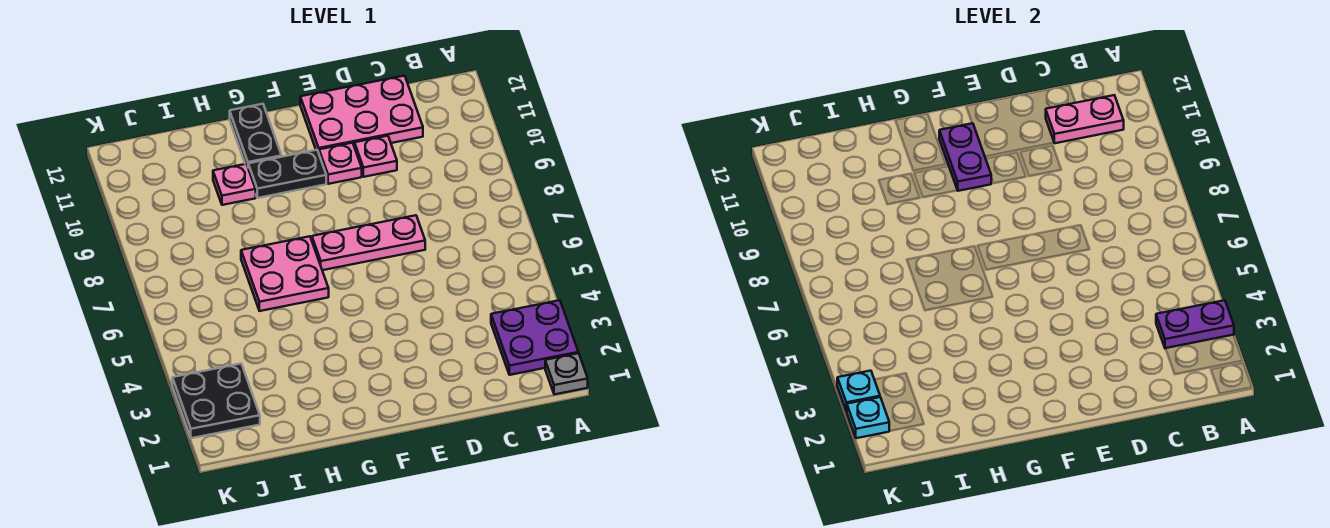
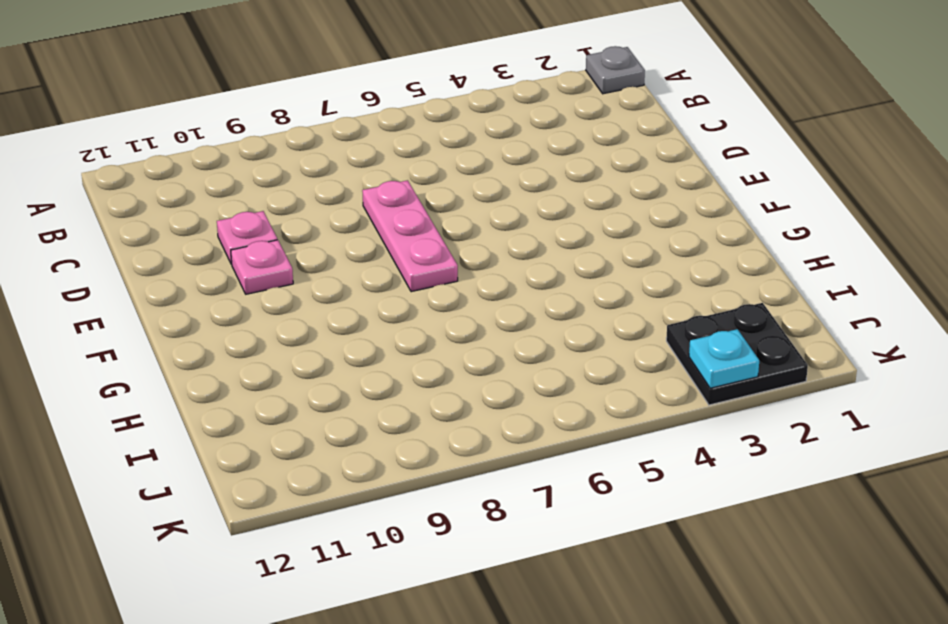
none -> purple plate A2:B3 level 1
none -> pink plate C11:E12 level 1
none -> black plate F10:G10 level 1

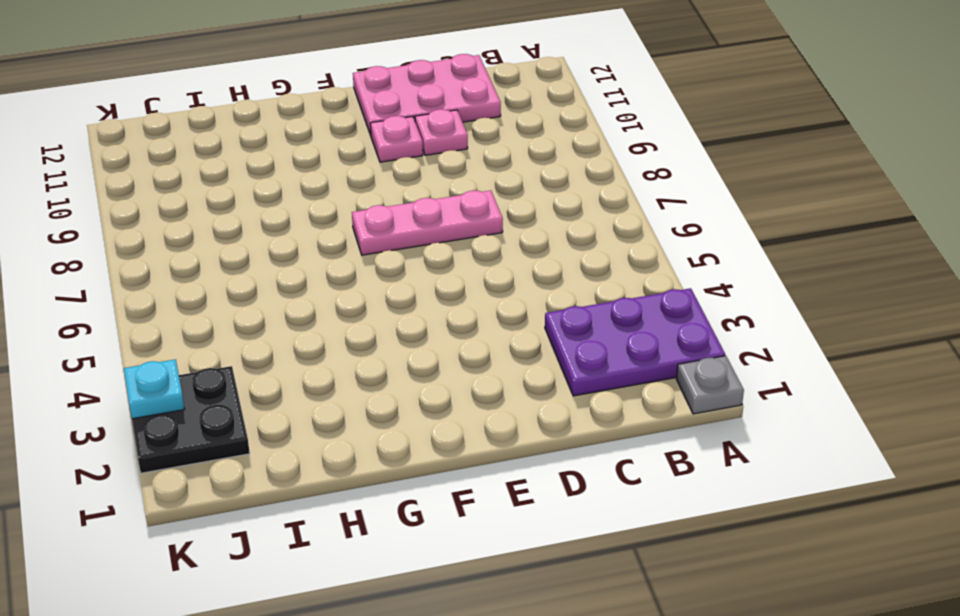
purple plate A2:C3 level 1 -> purple plate A2:B3 level 1
none -> black plate F10:G10 level 1
none -> pink plate G6:H7 level 1
none -> black plate G11:G12 level 1

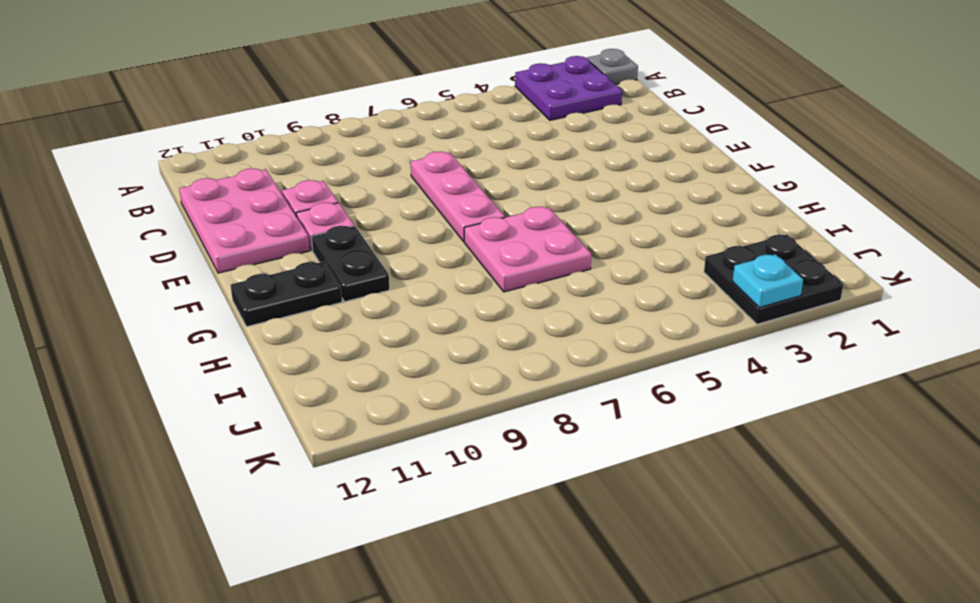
none -> pink plate H10 level 1
none -> purple plate A3:B3 level 2
none -> pink plate B11:C11 level 2

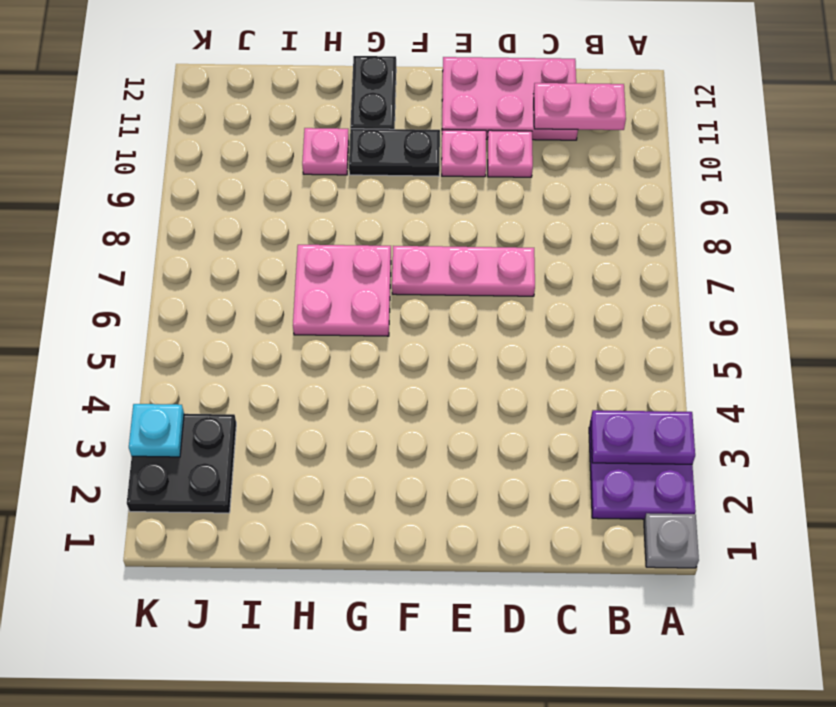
none -> purple plate F10:F11 level 2
none -> cyan plate K2 level 2

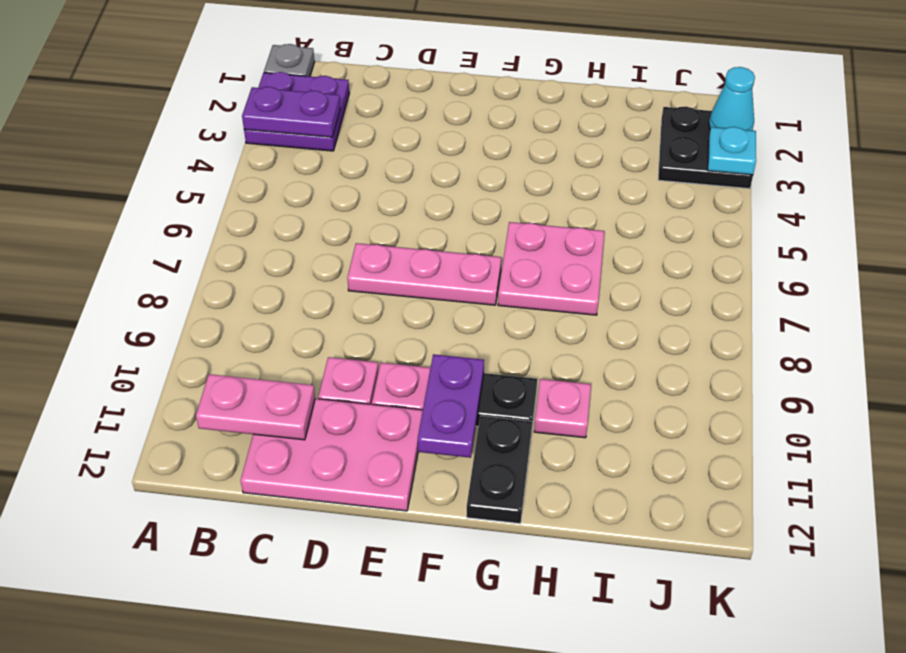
cyan cone K2 level 2 -> cyan plate K2 level 2

